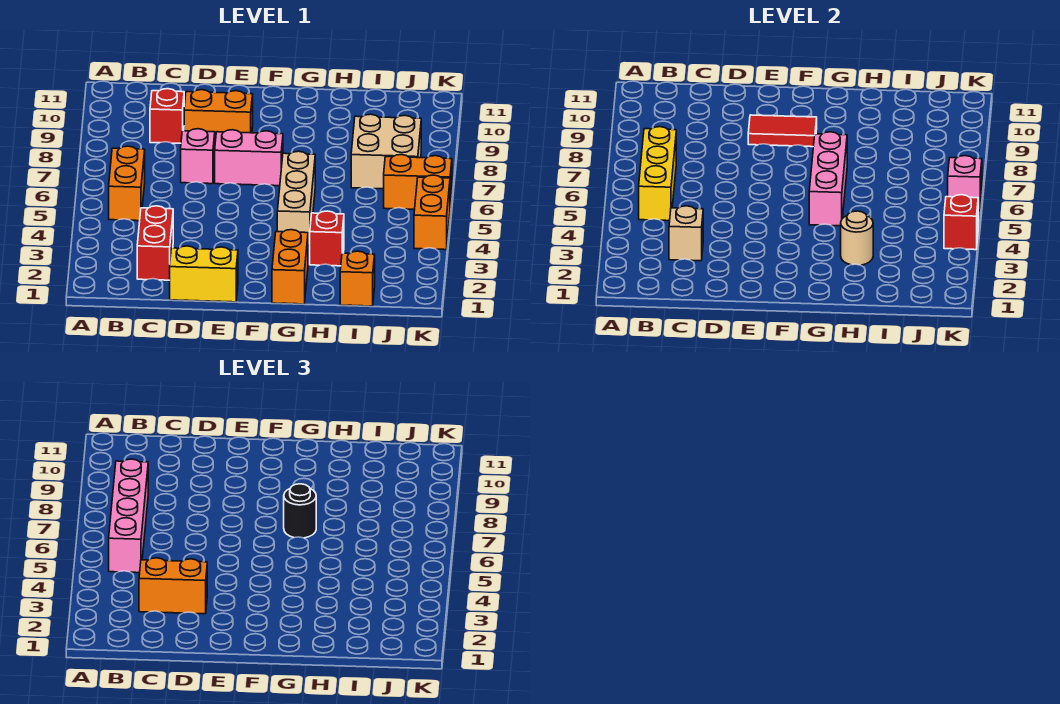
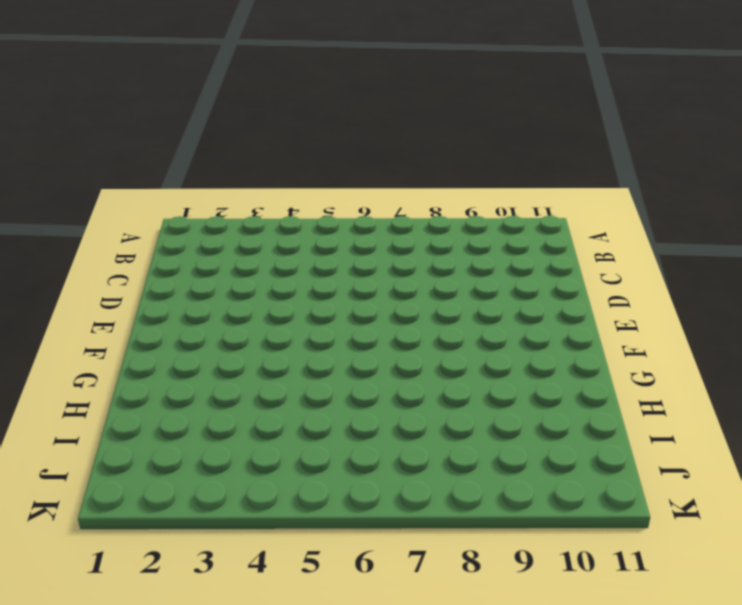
none -> orange brick B5:B6 level 1
none -> red brick C2:C3 level 1
none -> red brick C9 level 1

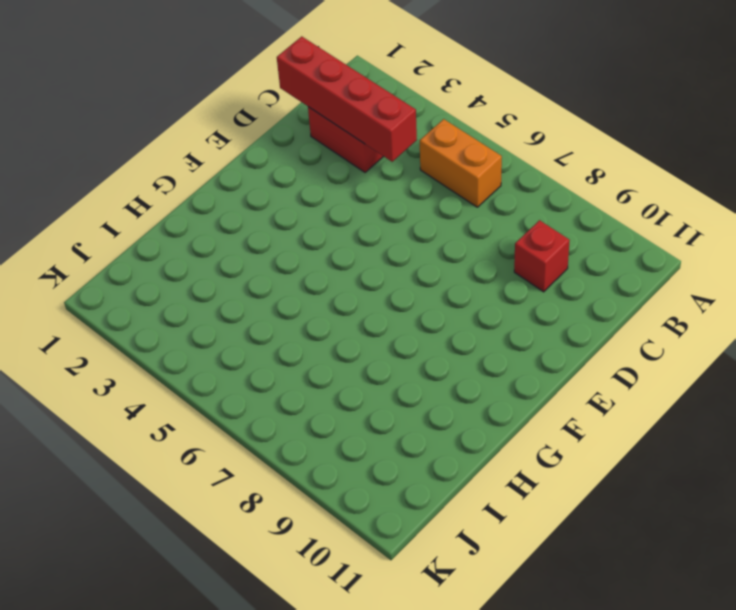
red brick C1:C4 level 2 -> tan brick C3 level 2
none -> yellow brick D1:E1 level 1
none -> pink brick D7 level 1
none -> orange brick D9:E9 level 1

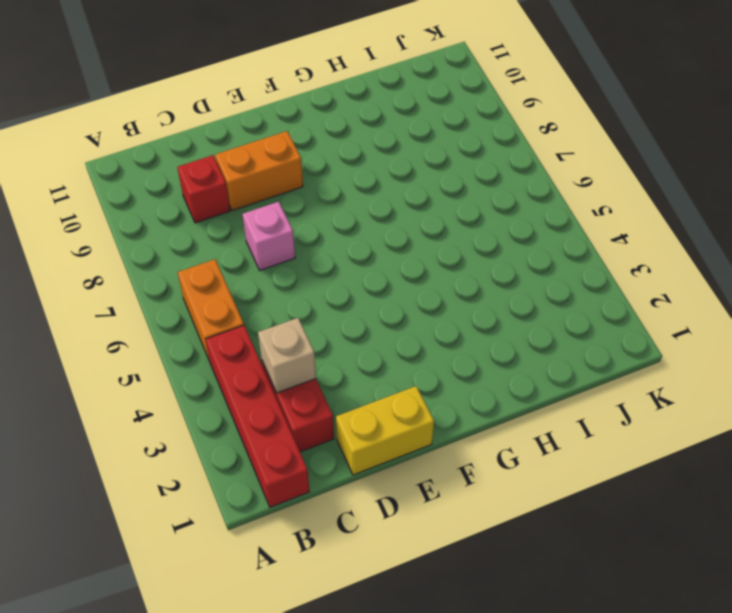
red brick B1:B4 level 1 -> none
none -> pink brick E7:F7 level 1
none -> orange brick G1:G2 level 1
none -> tan brick G4:G6 level 1

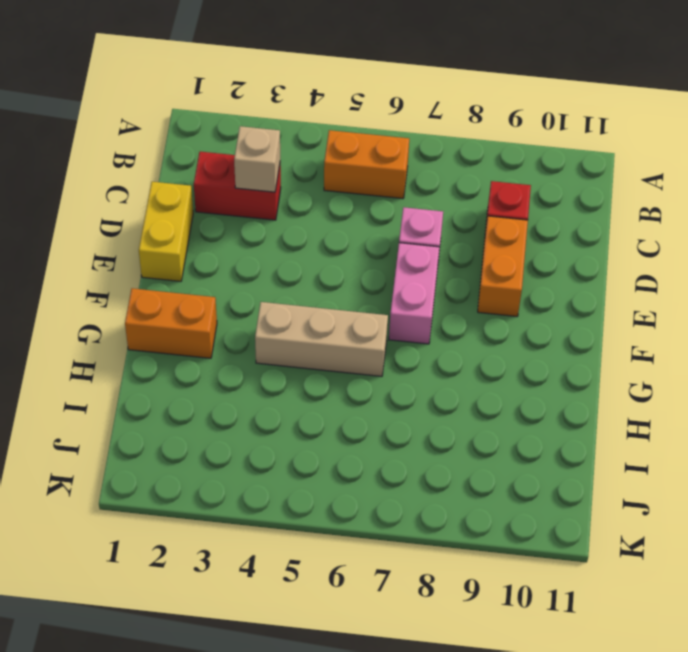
none -> red brick H3 level 1
none -> orange brick I1 level 1
none -> tan brick I7:J8 level 1

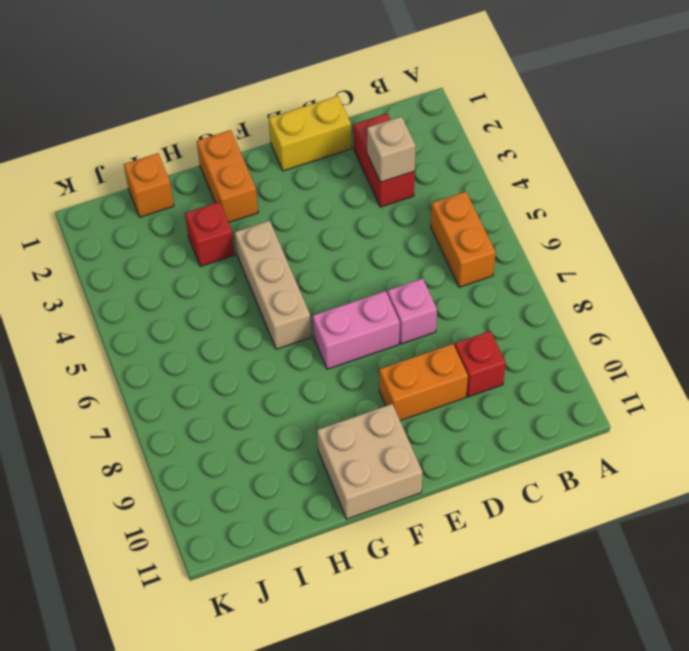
tan brick F10:G11 level 1 -> tan brick I7:J8 level 1
none -> orange brick J6:K6 level 1
none -> orange brick K4:K5 level 1
none -> yellow brick B5:B7 level 2

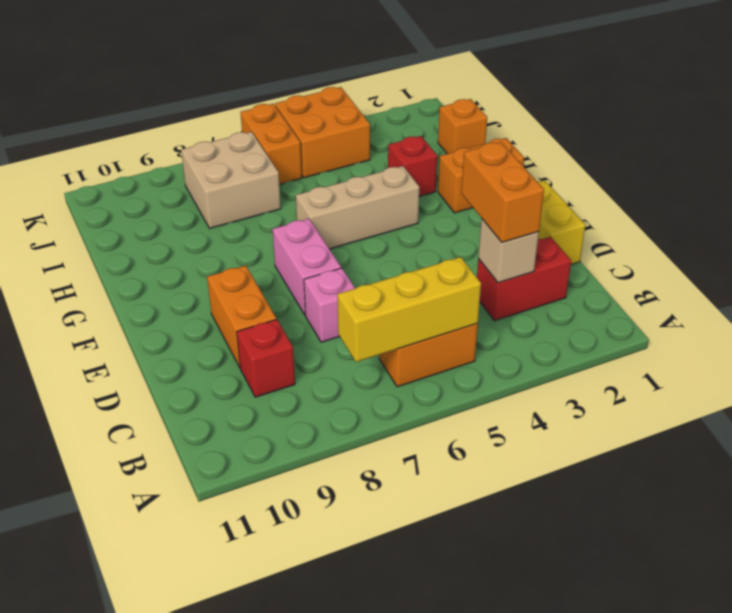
orange brick J4:K5 level 1 -> orange brick K4:K5 level 1
none -> red tile E9:F9 level 2
none -> pink brick G5:G7 level 2
none -> tan round brick H3 level 2

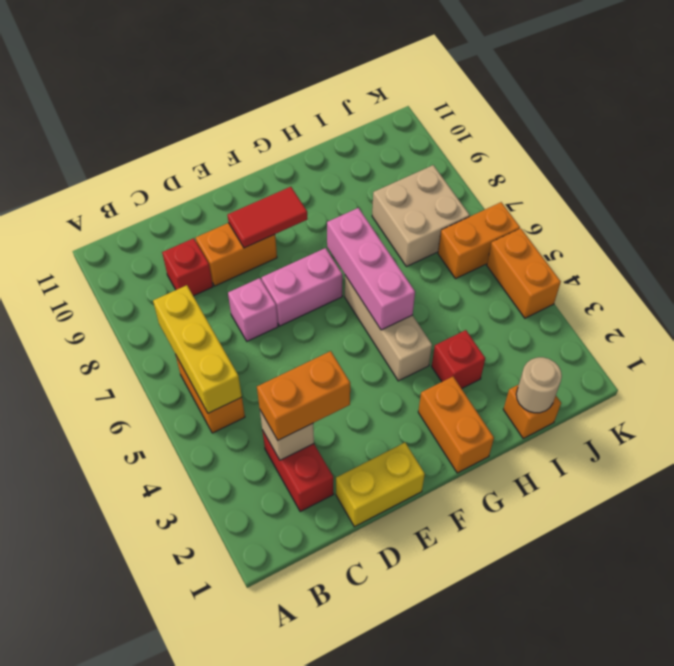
tan round brick I1 level 2 -> tan round brick H3 level 2
none -> red brick K4 level 2
none -> pink brick K6 level 2
none -> pink brick B5:B8 level 3

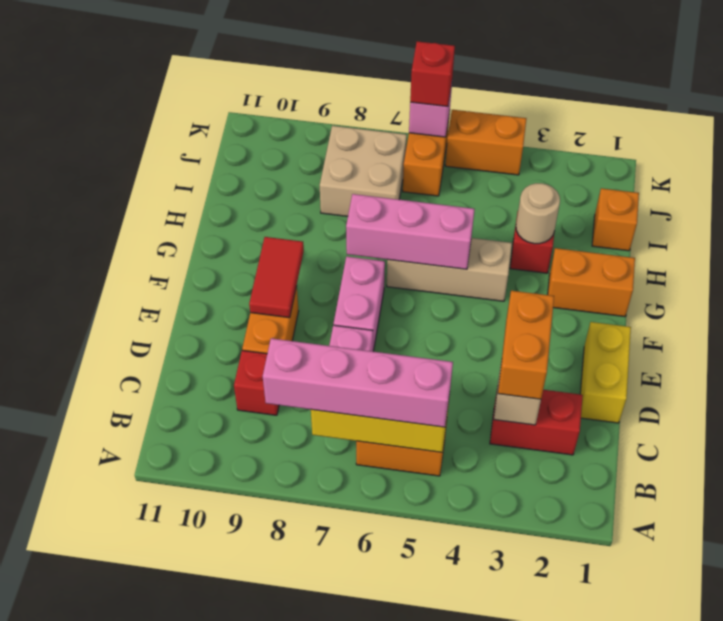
red brick K6 level 3 -> red brick K4 level 2
none -> black round brick G7 level 3

